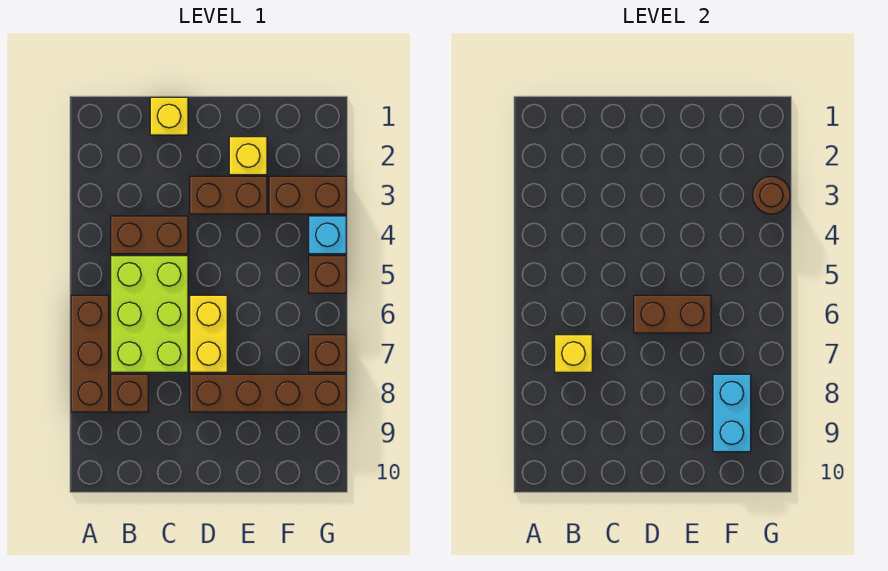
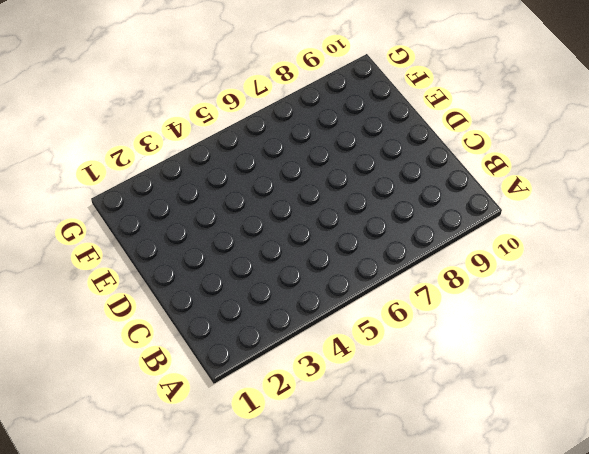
none -> brown brick A6:A8 level 1
none -> brown brick B4:C4 level 1
none -> lime brick B5:C7 level 1

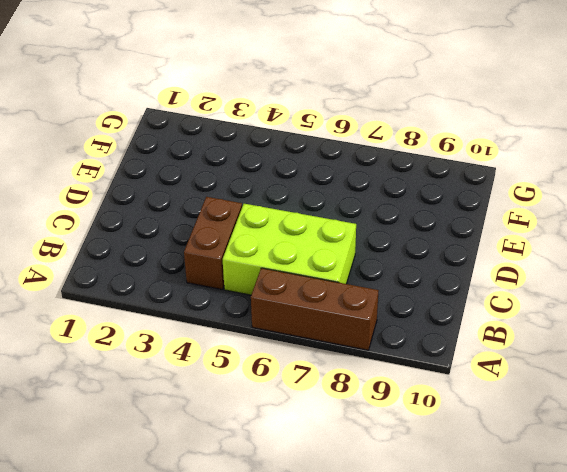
none -> brown brick B8 level 1
none -> yellow brick C1 level 1
none -> brown brick D3:E3 level 1

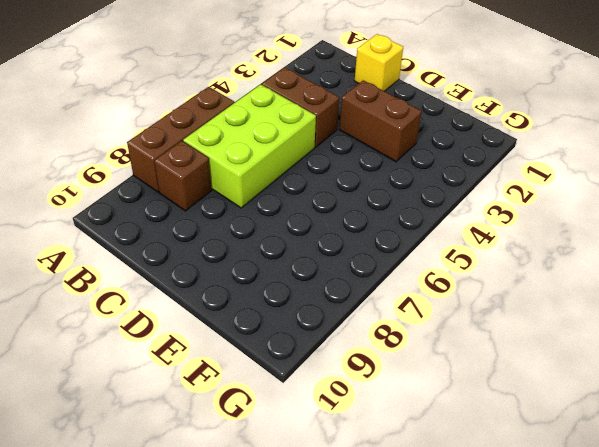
none -> yellow brick D6:D7 level 1
none -> brown brick D8:G8 level 1
none -> yellow brick E2 level 1

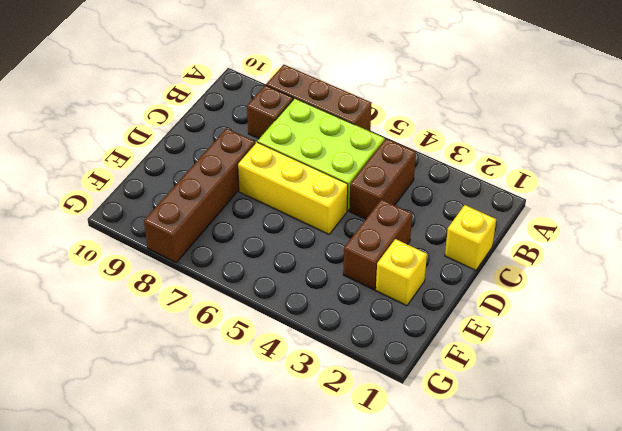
yellow brick D5:D7 level 1 -> yellow brick D6:D7 level 1
none -> brown brick F3:G3 level 1
none -> cyan brick G4 level 1
none -> brown brick G5 level 1

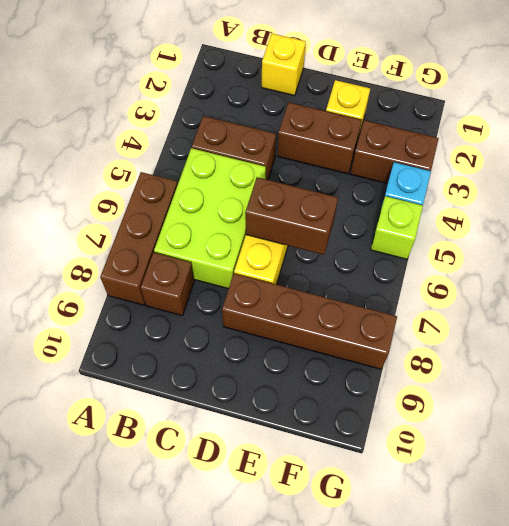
lime brick G5 level 1 -> brown brick G5 level 1
none -> brown brick G7 level 1
none -> yellow brick B7 level 2
none -> cyan brick F8:F9 level 2

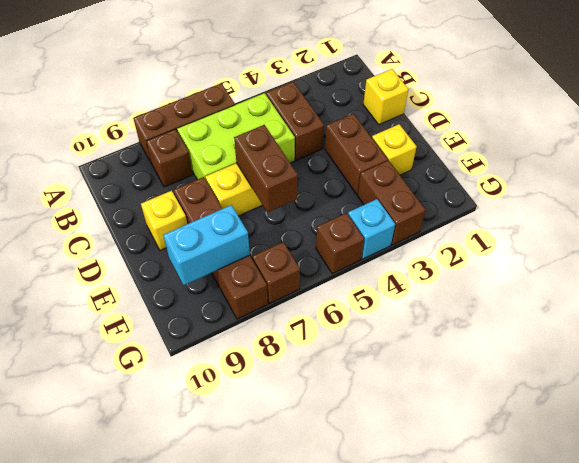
yellow brick D9 level 1 -> yellow brick B7 level 2
none -> brown round brick G3 level 2

